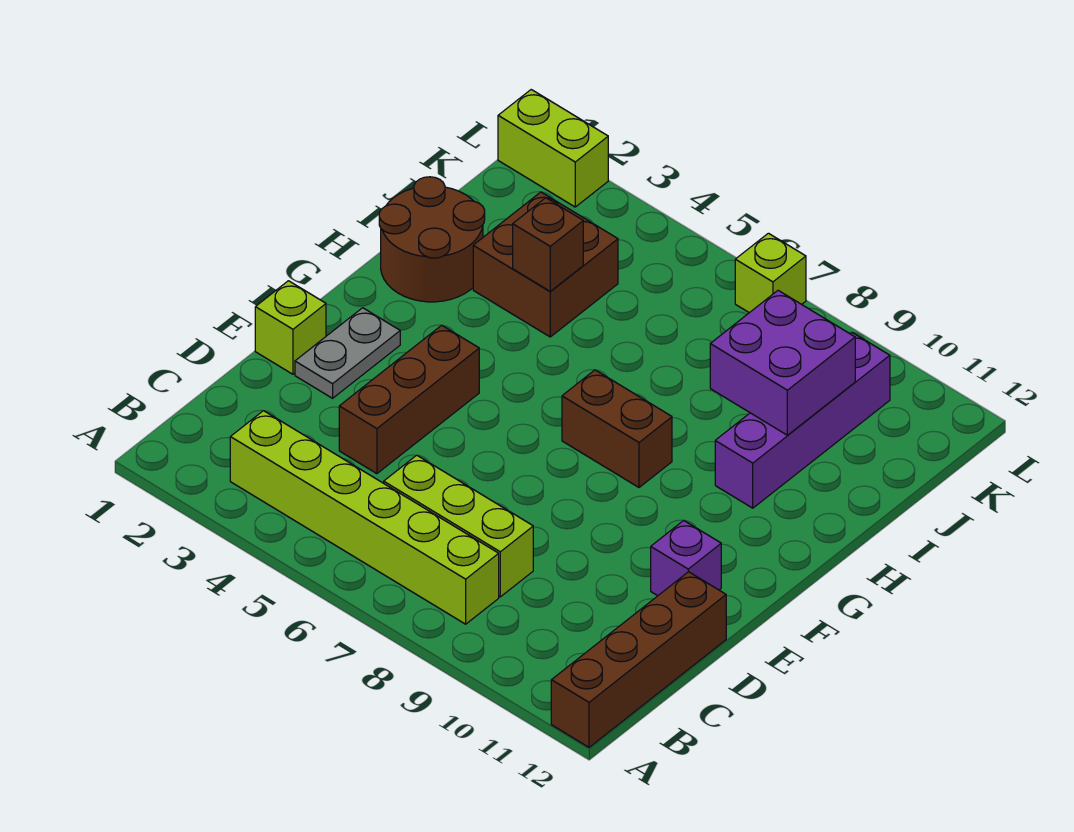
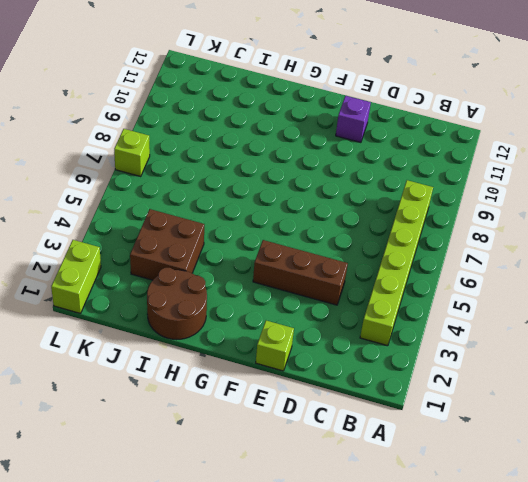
none -> brown brick A12:D12 level 1
none -> lime brick C6:C8 level 1
none -> grey plate E2:F2 level 1

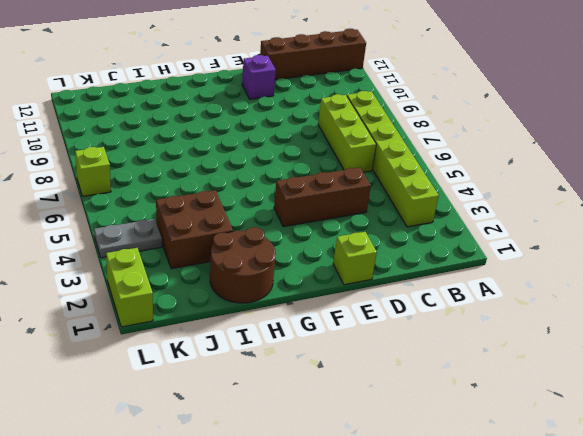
grey plate K4:L4 level 1 -> grey plate E2:F2 level 1
none -> brown brick G7:G8 level 1
none -> purple brick H10:K10 level 1
none -> brown brick I4 level 2

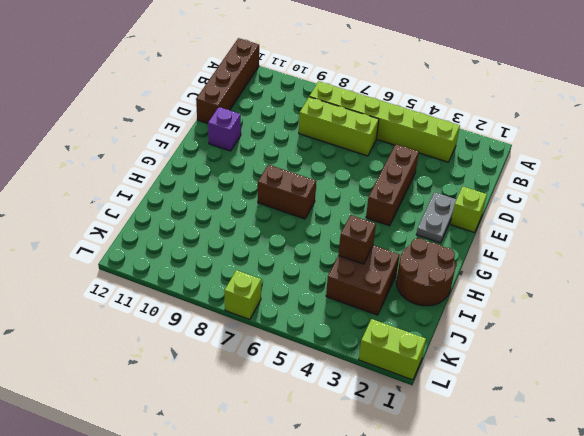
none -> purple brick H10:K10 level 1
none -> purple brick I9:J10 level 2

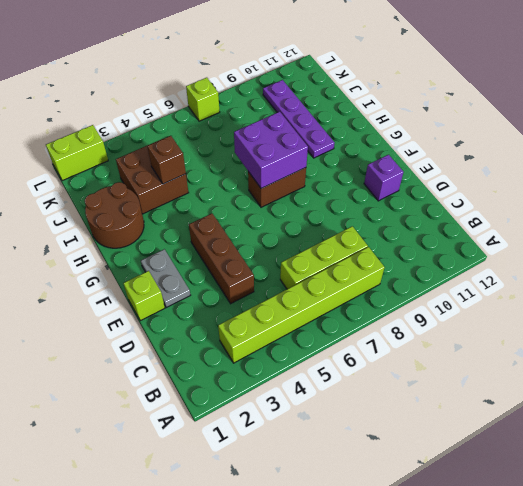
purple brick G7:H8 level 2 -> purple brick I9:J10 level 2
purple plate H10:K10 level 1 -> purple brick H10:K10 level 1
none -> brown brick A12:D12 level 1

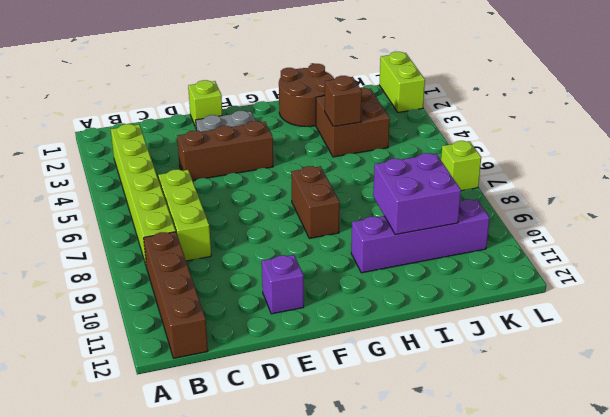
brown brick B9:B12 level 1 -> brown brick A12:D12 level 1

